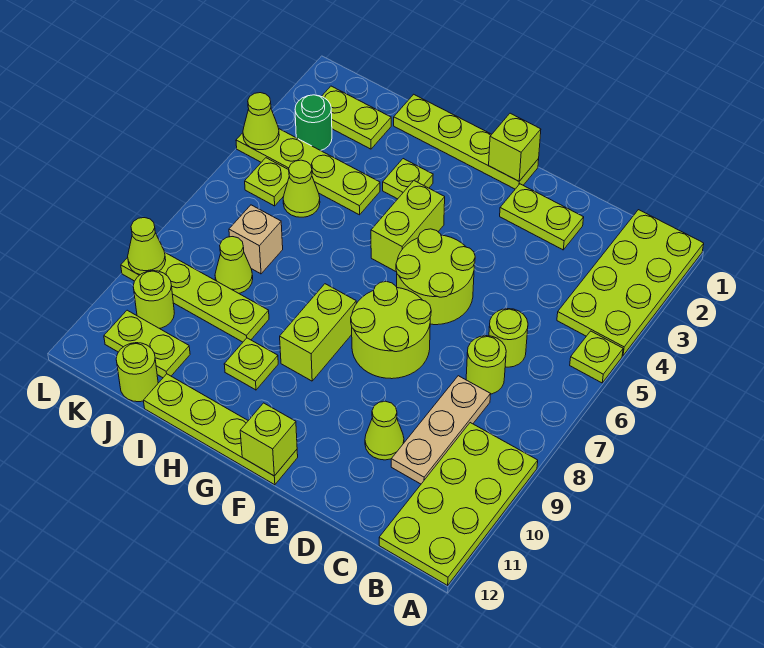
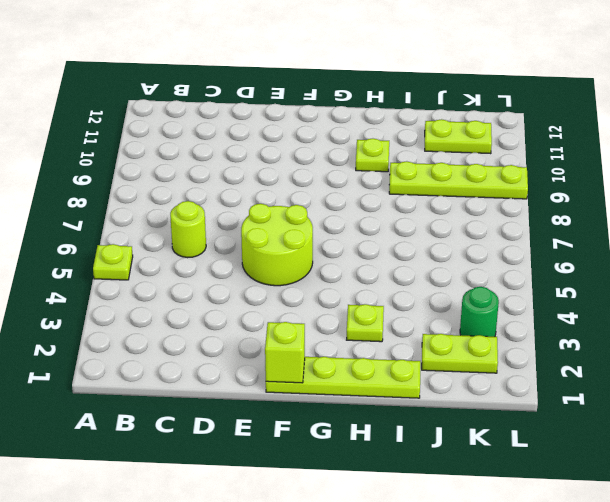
none -> lime plate A1:B4 level 1
none -> lime plate A9:B12 level 1
none -> lime round brick C7 level 1
none -> tan plate C8:C10 level 1

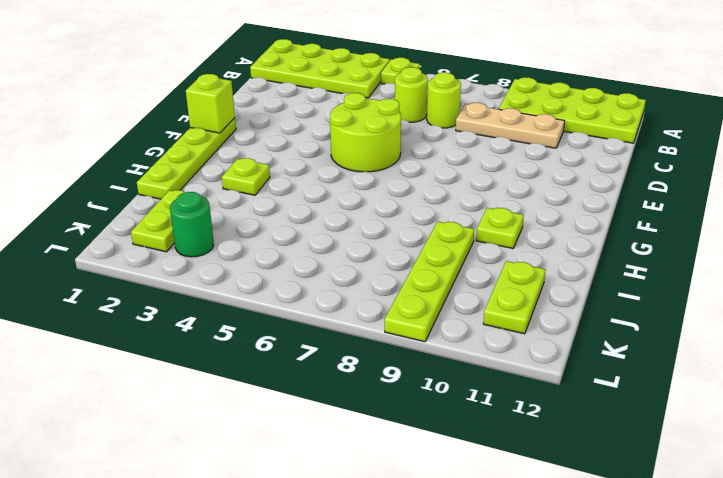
none -> lime plate D2:E2 level 1
none -> lime cone D10 level 1
none -> lime round brick E7:F8 level 1
none -> lime plate F12:I12 level 1

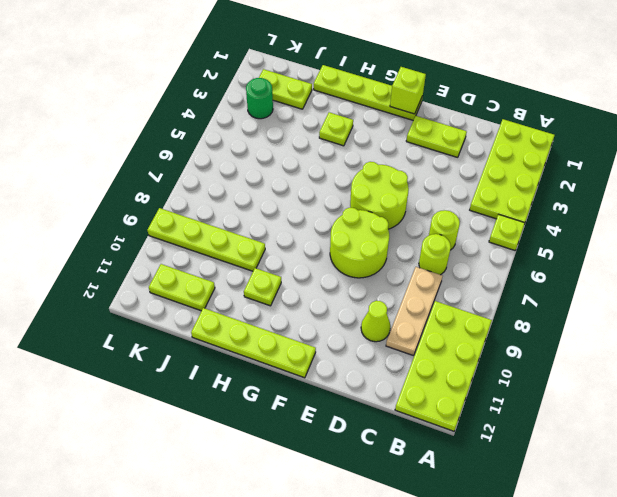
none -> lime brick G4:G5 level 1
none -> lime brick G8:G9 level 1
none -> lime plate I4:L4 level 1
none -> lime cone J5 level 1

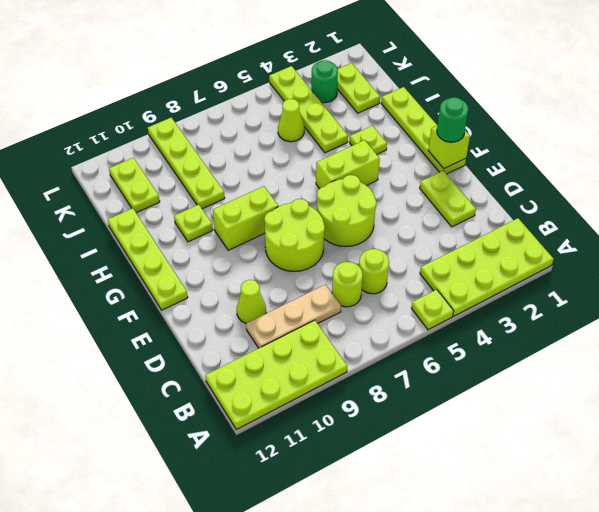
green round brick F1 level 3 -> none
none -> tan brick J7 level 1
none -> lime cone J8 level 1
none -> lime round brick J12 level 1
none -> lime plate K5 level 1

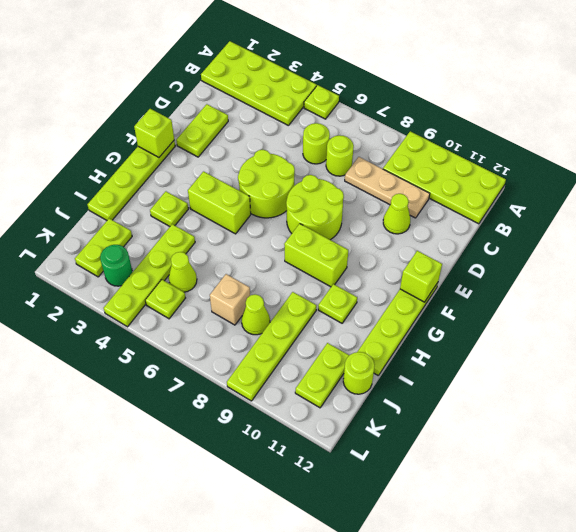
none -> lime round brick K10 level 1
none -> lime cone L4 level 2
none -> lime cone L9 level 2

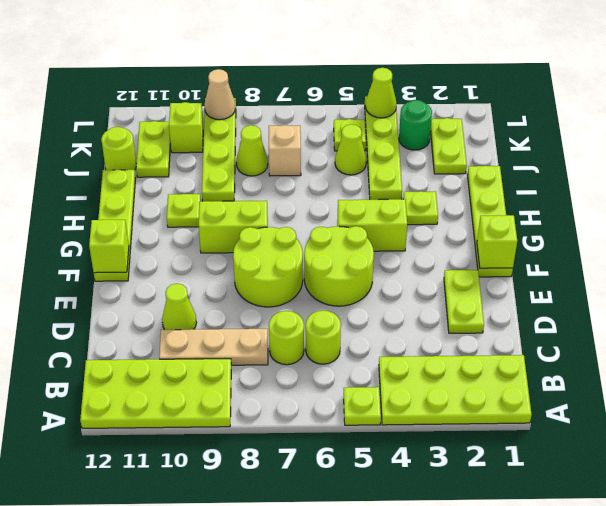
lime brick K10 level 1 -> lime round brick K10 level 1
tan cone L9 level 2 -> lime cone L9 level 2

